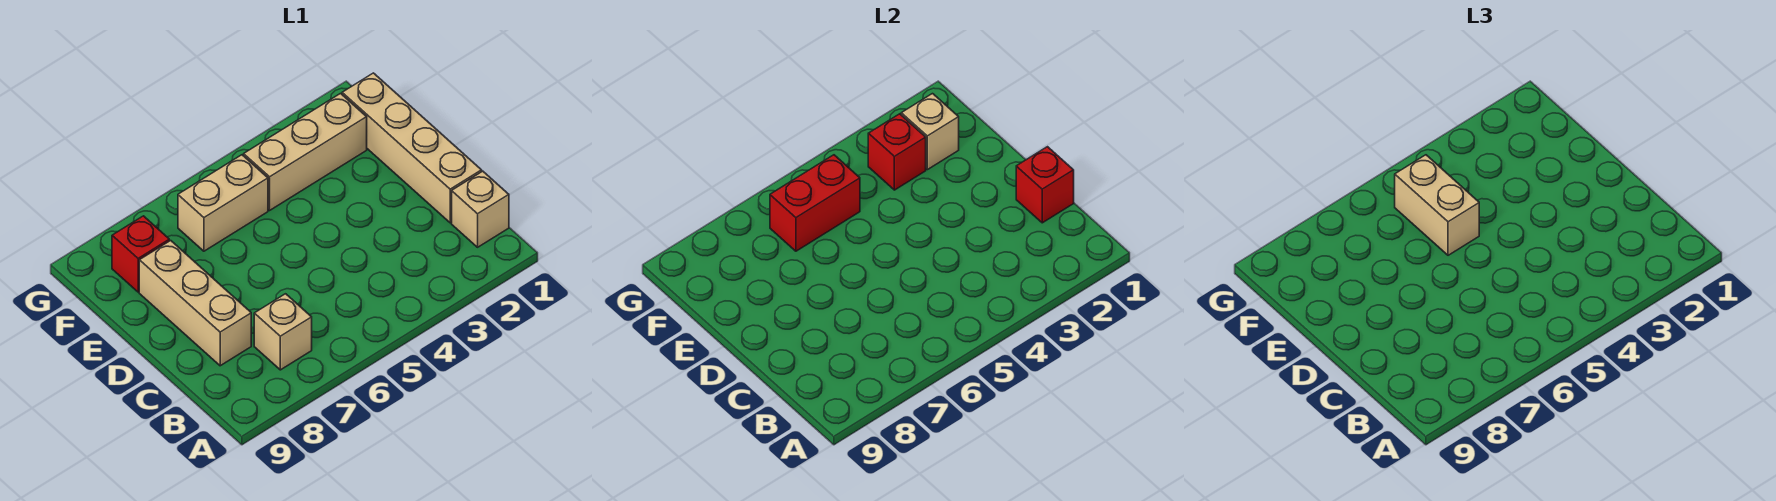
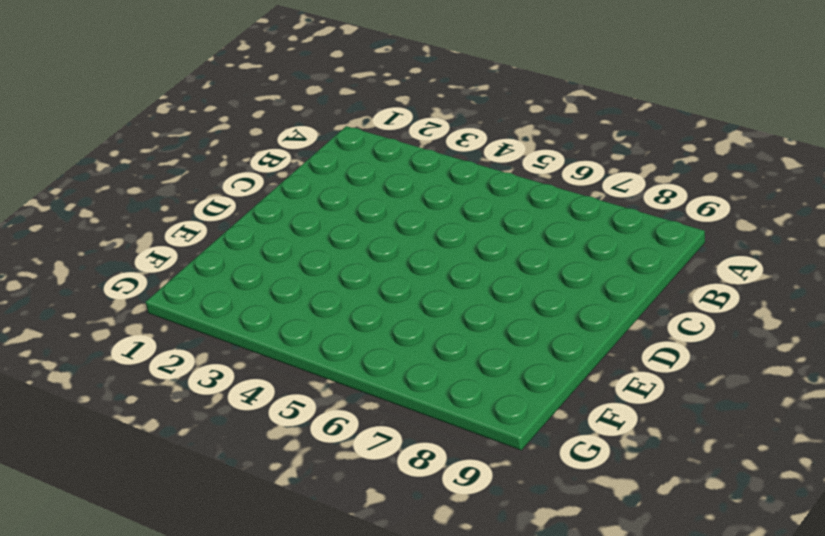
none -> tan brick B1 level 1
none -> tan brick B7 level 1
none -> tan brick C1:F1 level 1

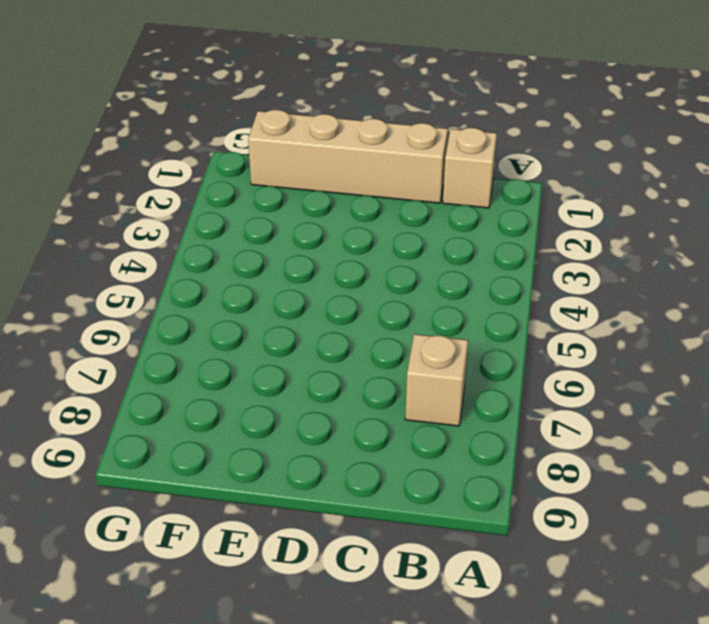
none -> tan brick C8:E8 level 1
none -> tan brick F2:F4 level 1
none -> tan brick F5:F6 level 1

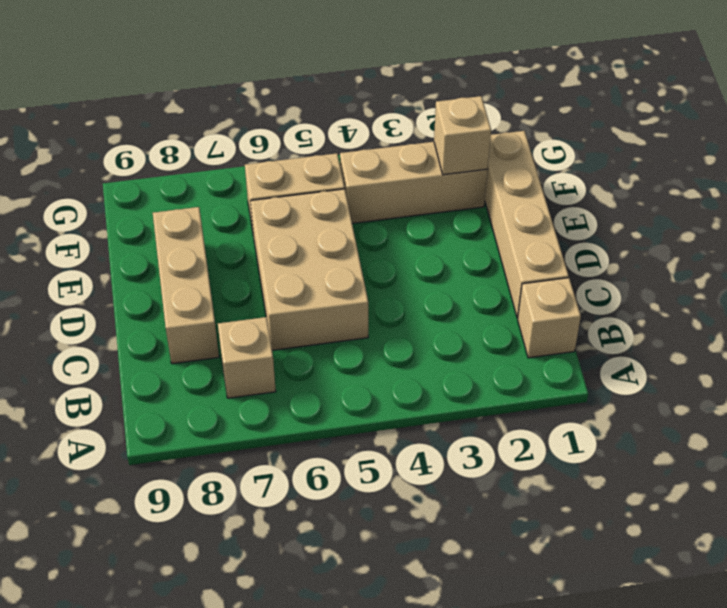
tan brick C5:E6 level 1 -> none
none -> red brick F8 level 1
none -> red brick C1 level 2
none -> red brick F3 level 2

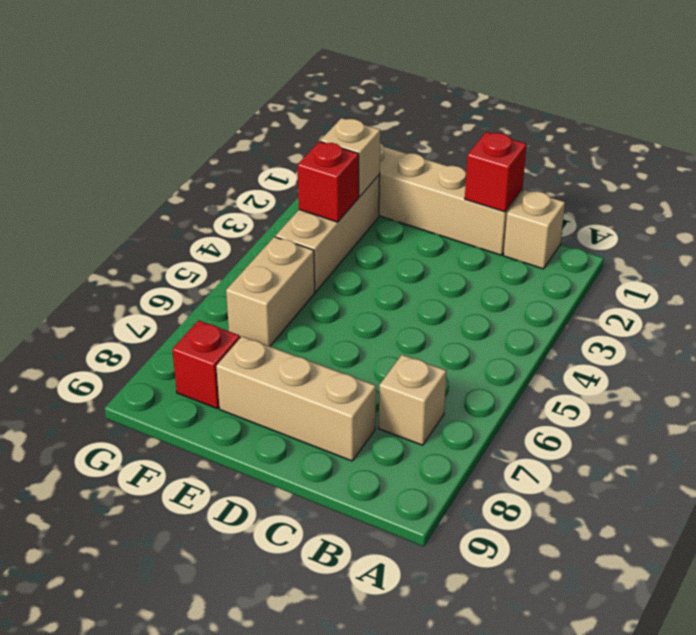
none -> red brick F5:F6 level 2
none -> tan brick E5:F5 level 3

